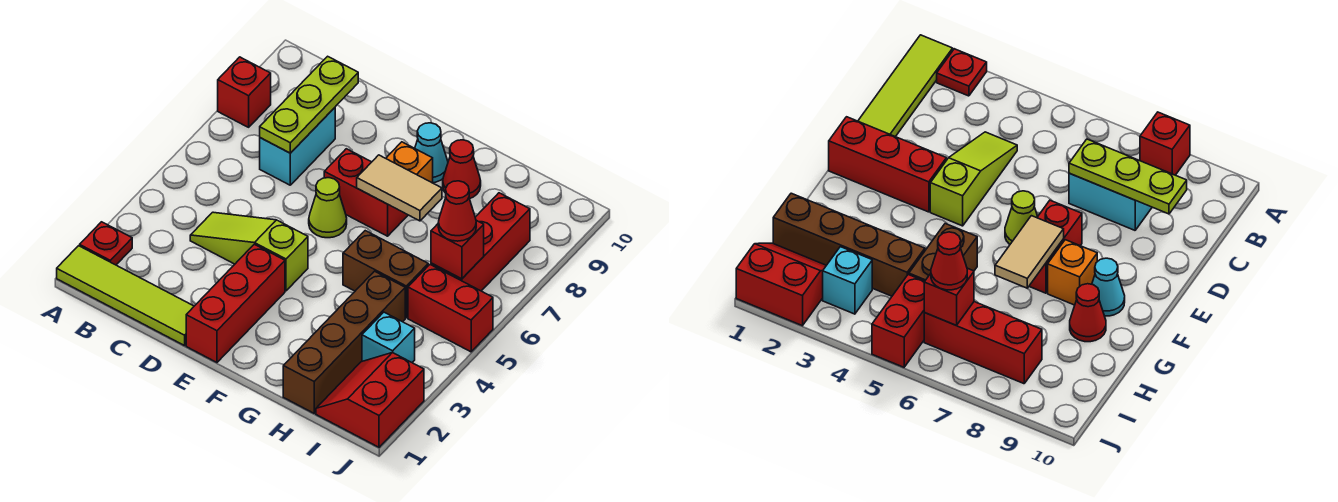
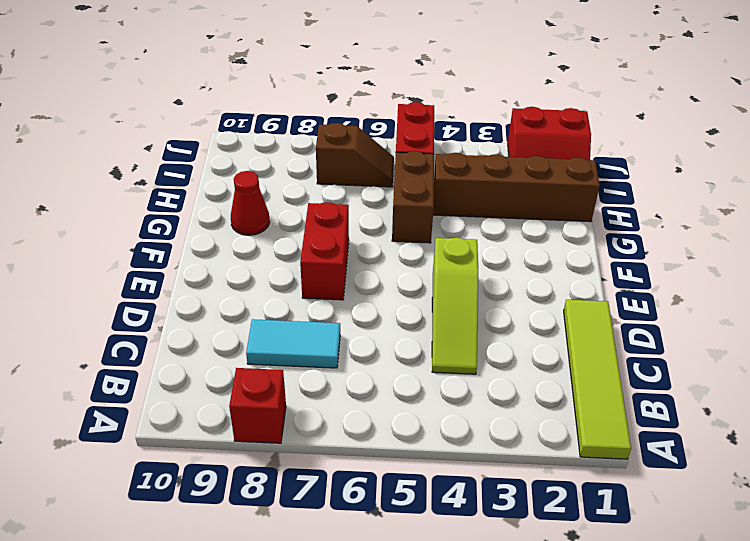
cyan tile C7:C8 level 1 -> cyan brick C7:C8 level 1
brown slope I6:I7 level 1 top 7 -> red brick I6:I8 level 1
none -> red plate A2 level 1
none -> red brick E1:E3 level 1
none -> lime cone E6 level 1

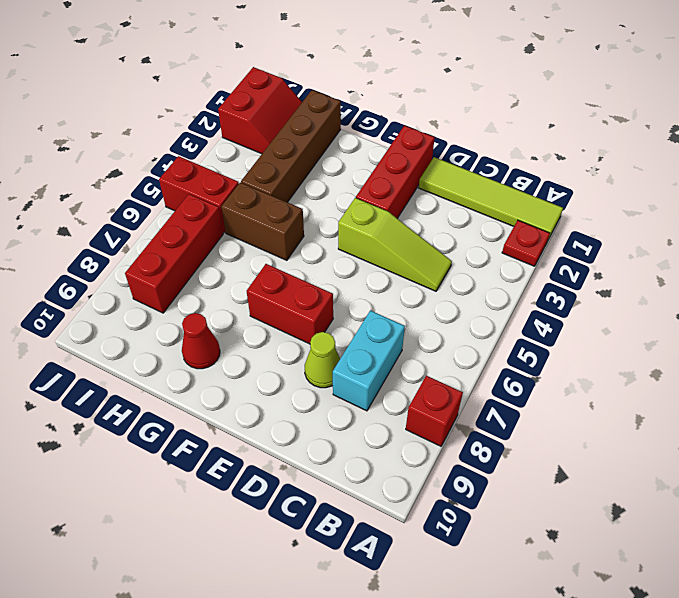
lime cone D8 level 1 -> lime cone E6 level 1
none -> orange brick F8 level 1
none -> cyan cone F9 level 1
none -> cyan brick I3 level 1

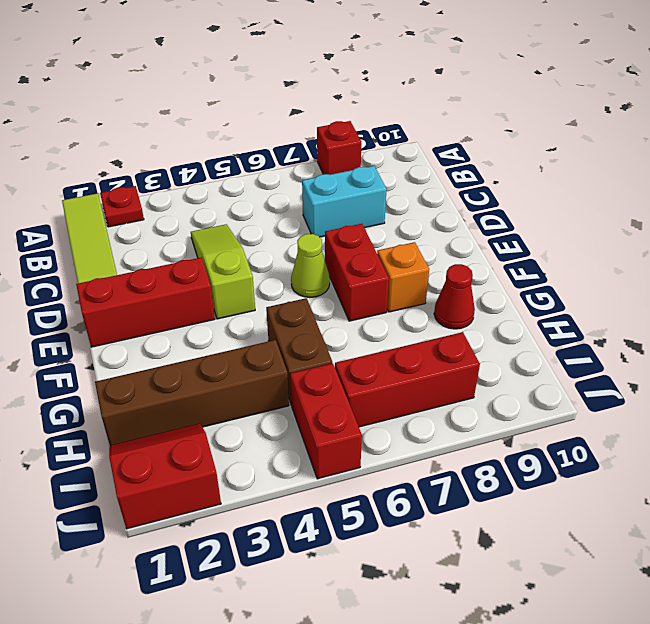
none -> cyan cone F9 level 1
none -> cyan brick I3 level 1
none -> lime plate C7:C9 level 2

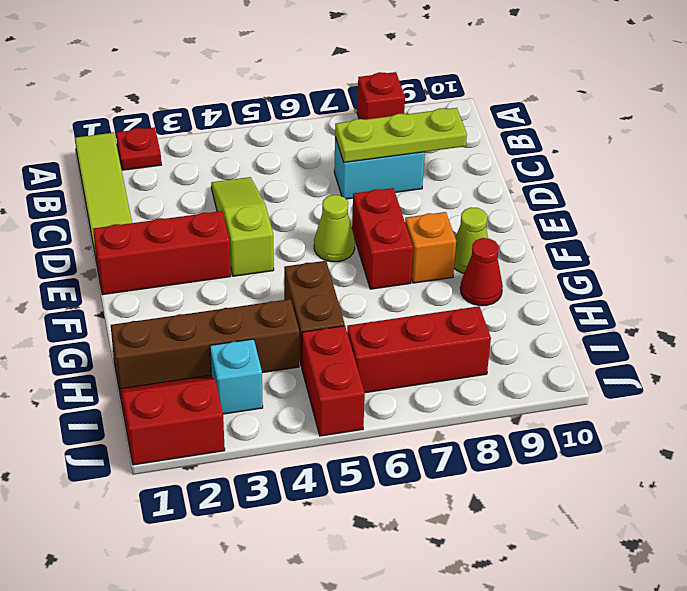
lime cone F9 level 1 -> cyan cone F9 level 1
none -> tan tile F7:G7 level 2
none -> red brick I6 level 2
none -> red cone I6 level 3

